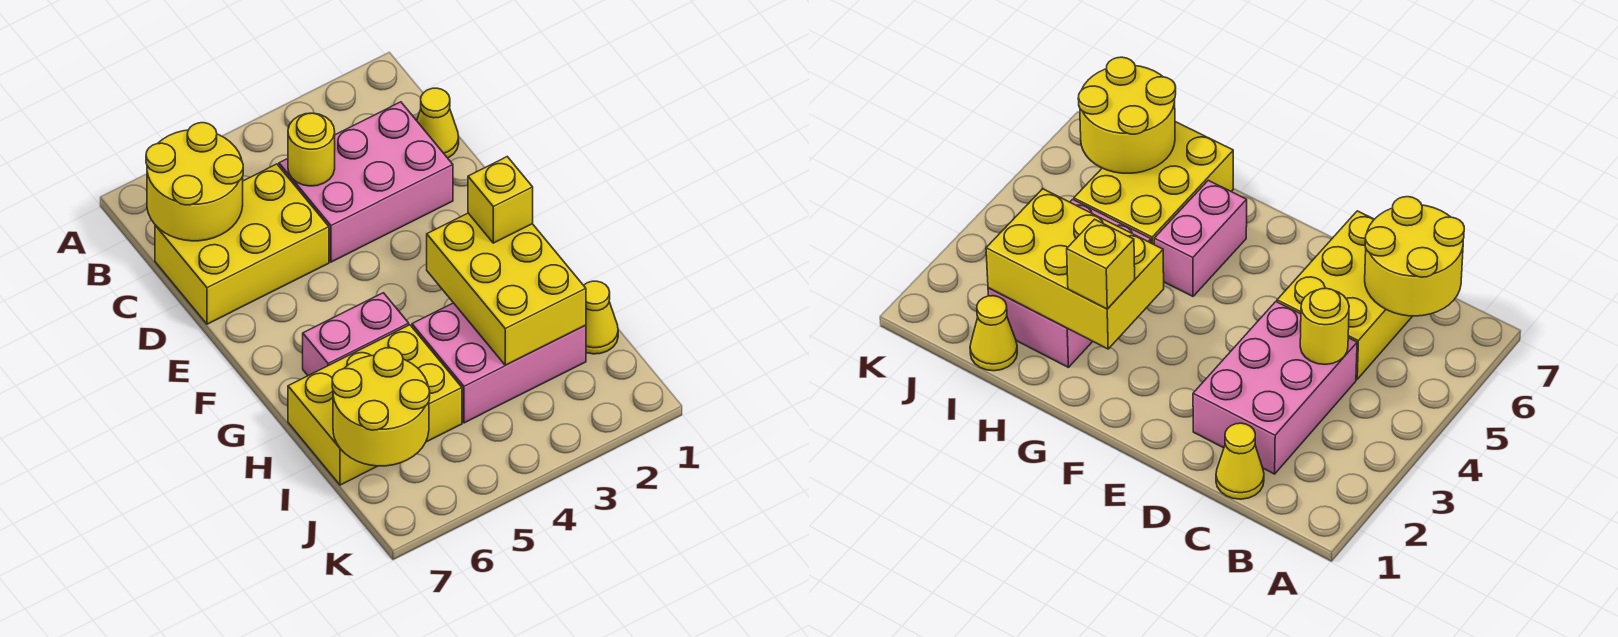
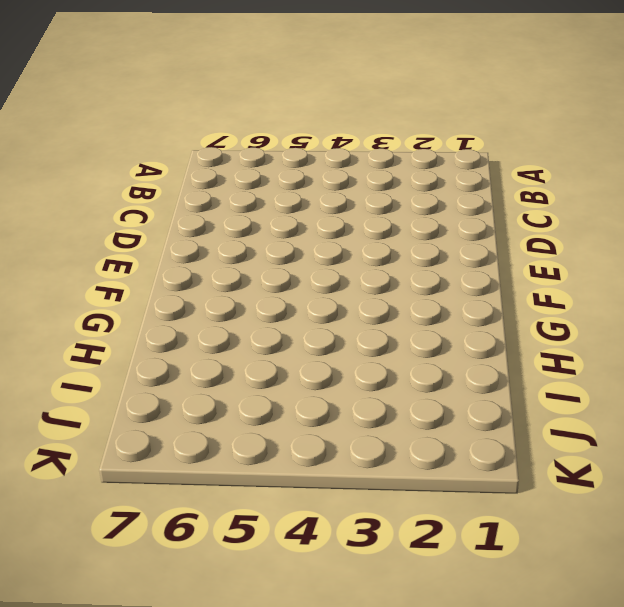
none -> yellow cone C1 level 1
none -> pink brick C2:D4 level 1
none -> yellow brick C5:D7 level 1

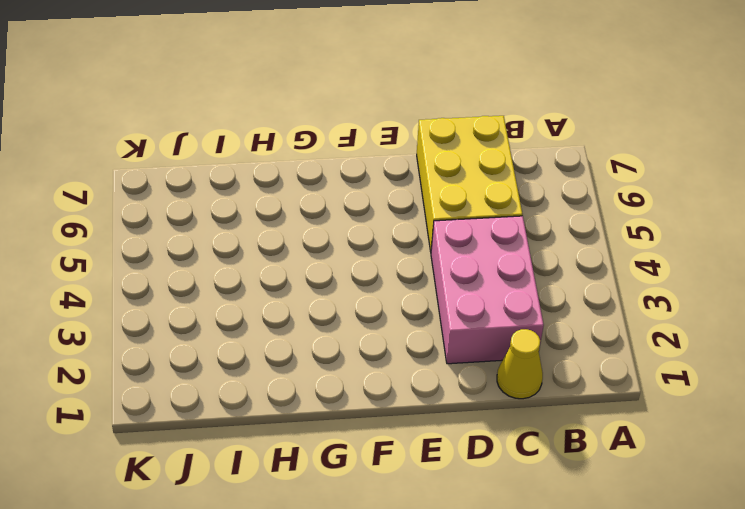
none -> pink brick G5:G6 level 1
none -> pink brick H2:I4 level 1
none -> yellow brick H5:I7 level 1

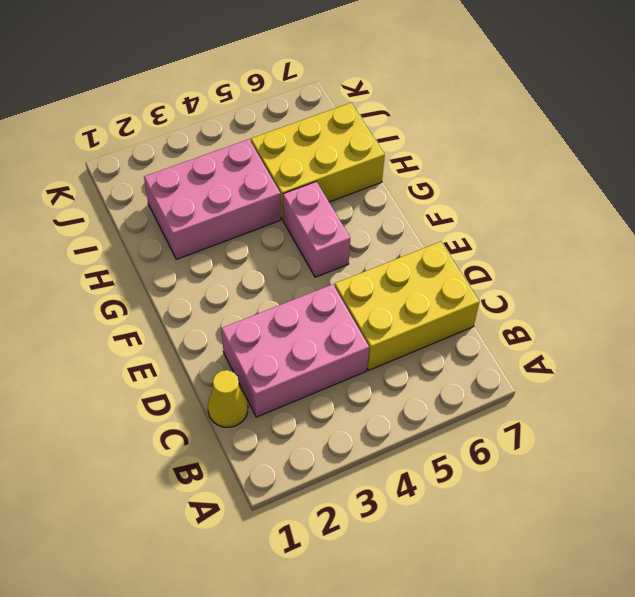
pink brick F5:G5 level 1 -> pink brick G5:G6 level 1
none -> yellow cone I1 level 1
none -> yellow round brick B6:C7 level 2
none -> yellow round brick C4 level 2

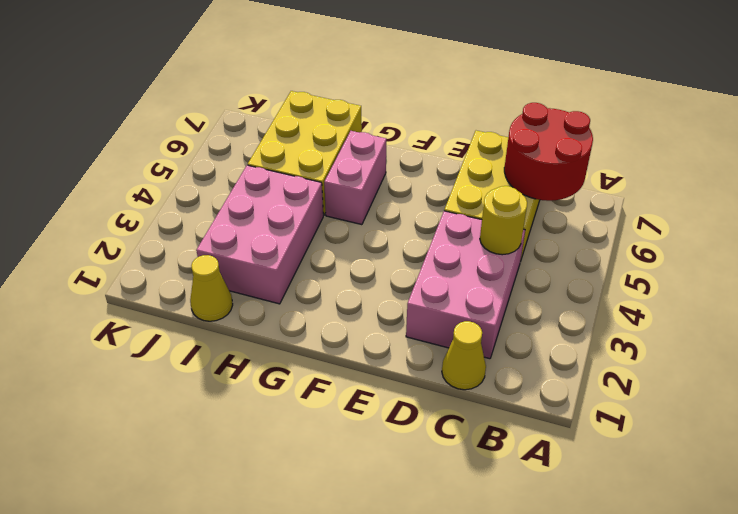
red round brick B6:C7 level 2 -> yellow round brick B6:C7 level 2
none -> yellow brick G2:I3 level 2
none -> yellow round brick I6:J7 level 2
none -> yellow brick G2 level 3

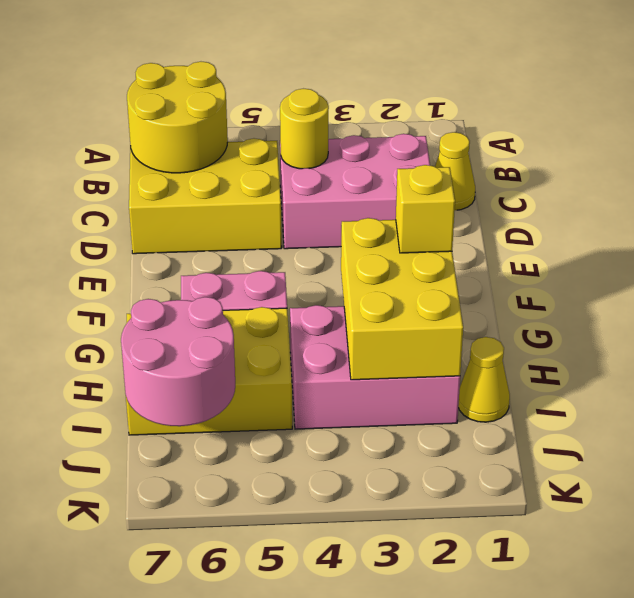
pink round brick I6:J7 level 2 -> yellow round brick I6:J7 level 2

